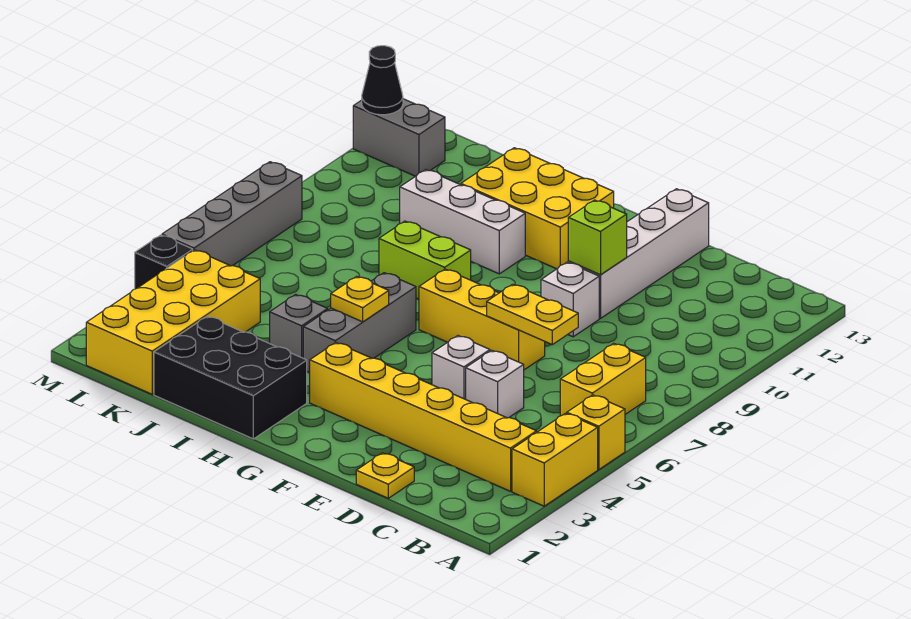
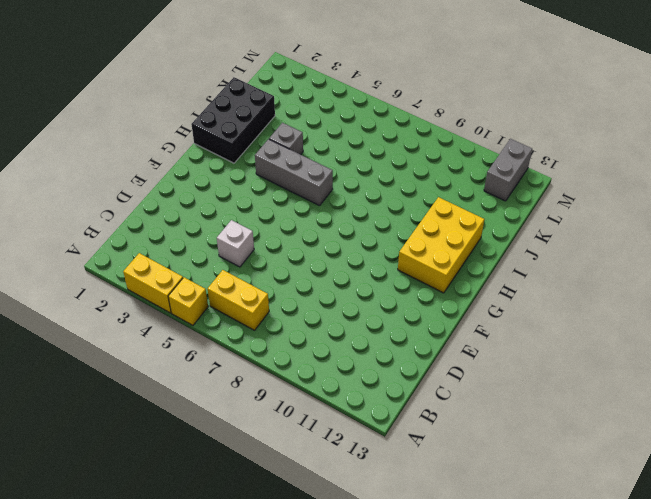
none -> yellow brick B3:G3 level 1
none -> yellow plate D1 level 1
none -> white brick E5 level 1

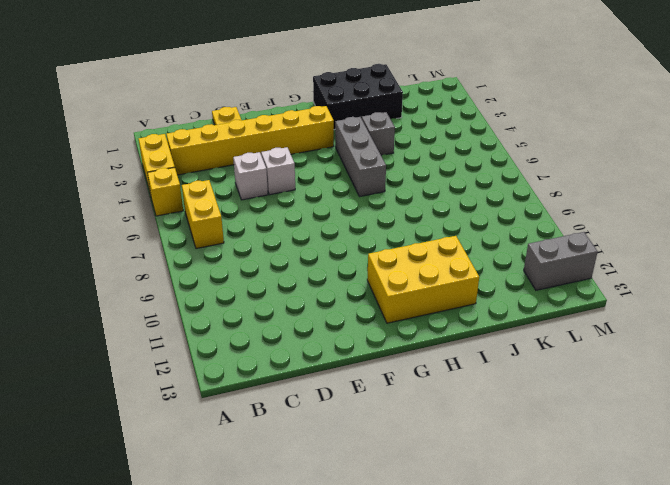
none -> yellow brick E7:G7 level 1
none -> white brick E9 level 1
none -> white brick E10:E13 level 1

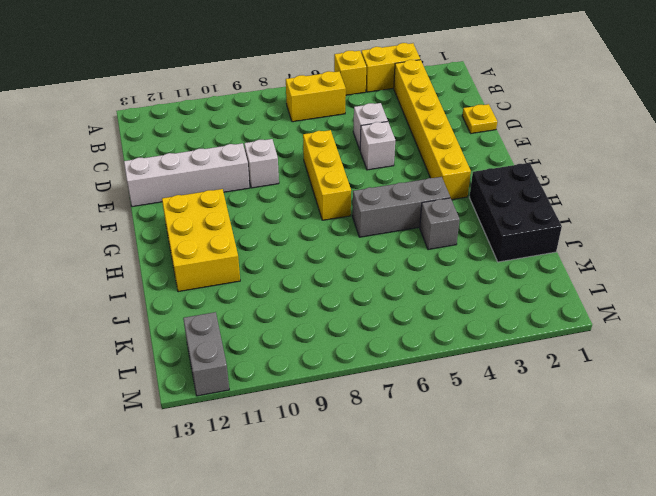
none -> lime brick H8:I8 level 1
none -> white brick H10:J10 level 1
none -> yellow brick K1:L4 level 1

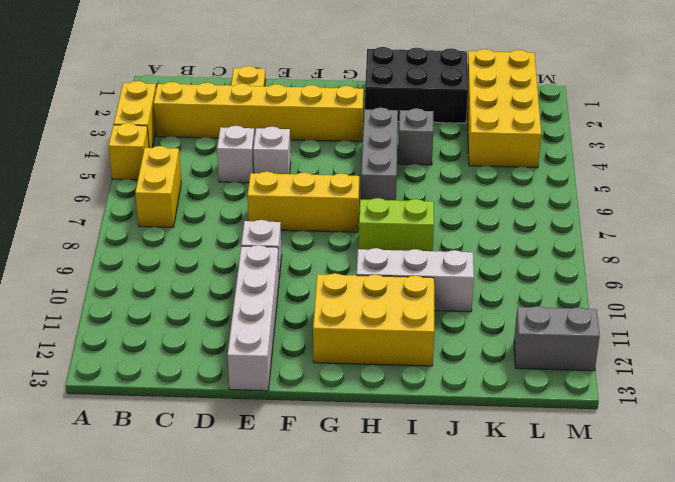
none -> black brick M4 level 1
none -> grey brick M5:M8 level 1
none -> yellow plate D7:E7 level 2

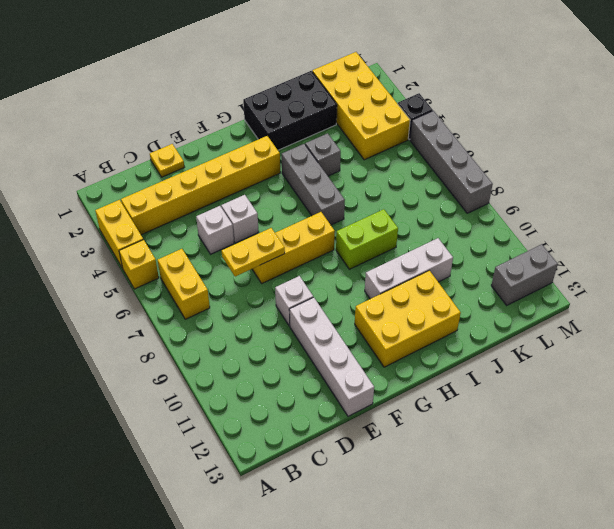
none -> lime brick E10 level 2
none -> yellow plate H5 level 2
none -> black cone M12 level 2

